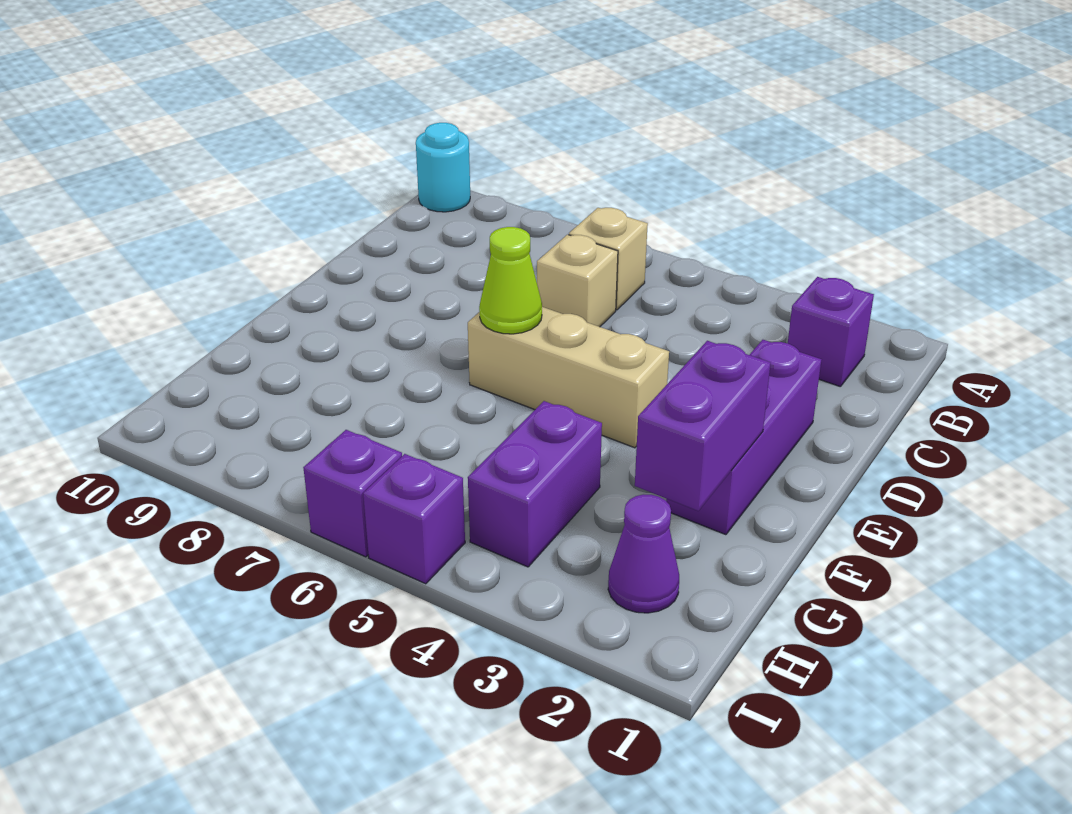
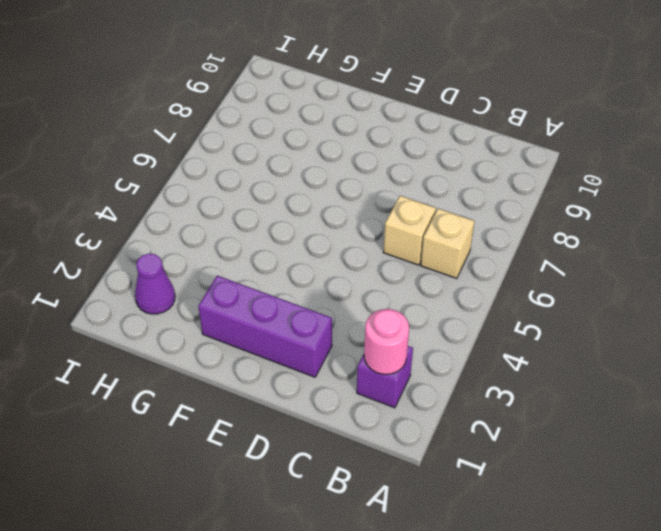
pink round brick B2 level 2 -> none
none -> cyan round brick A10 level 1
none -> tan brick E4:E6 level 1
none -> purple brick G4:H4 level 1

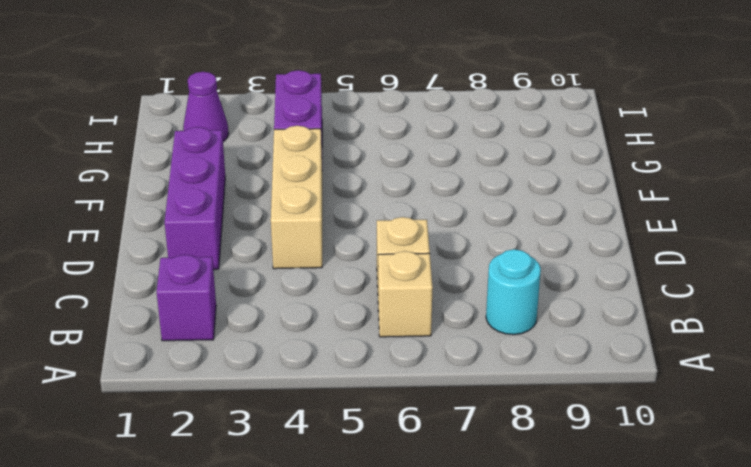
cyan round brick B8 level 1 -> cyan round brick A10 level 1
tan brick D4:F4 level 1 -> tan brick E4:E6 level 1
none -> purple brick I5 level 1
none -> purple brick I6 level 1
none -> lime cone E6 level 2

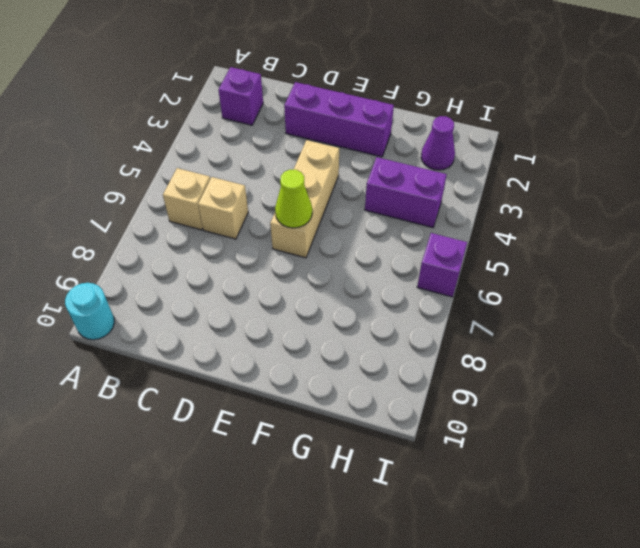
none -> purple brick I5 level 1
none -> purple brick F2:G2 level 2

